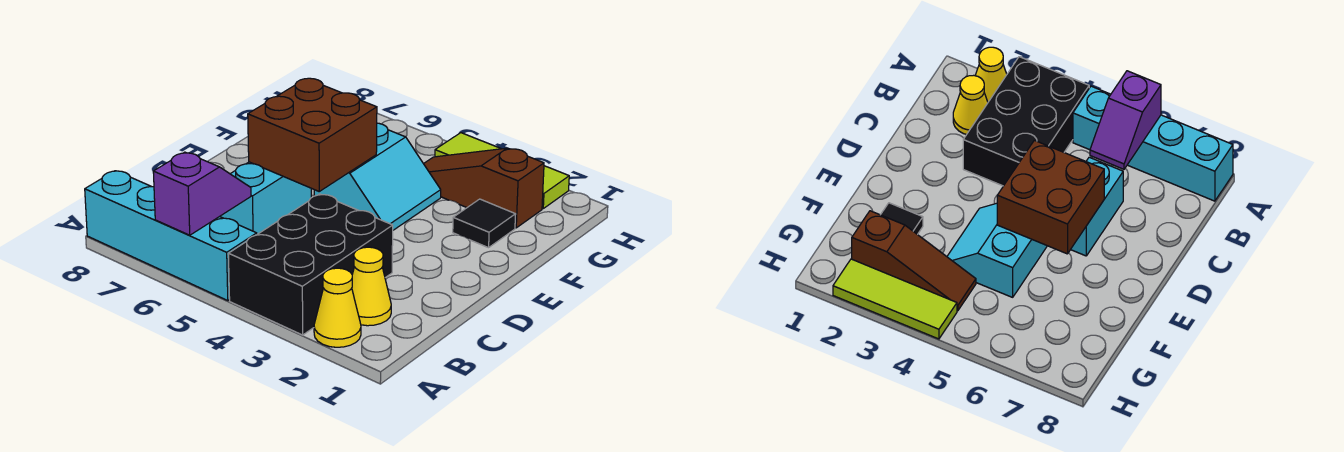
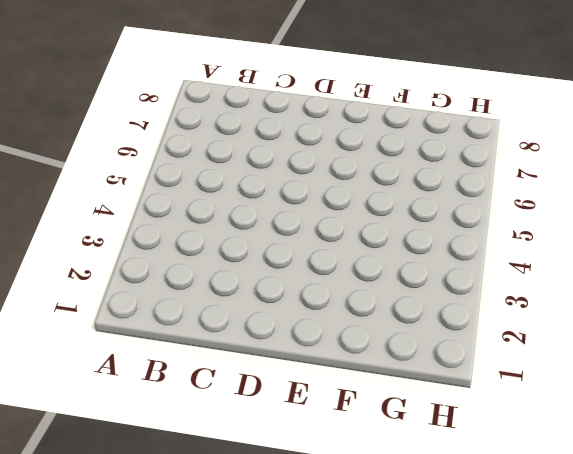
none -> yellow cone A2 level 1
none -> black brick A3:C4 level 1

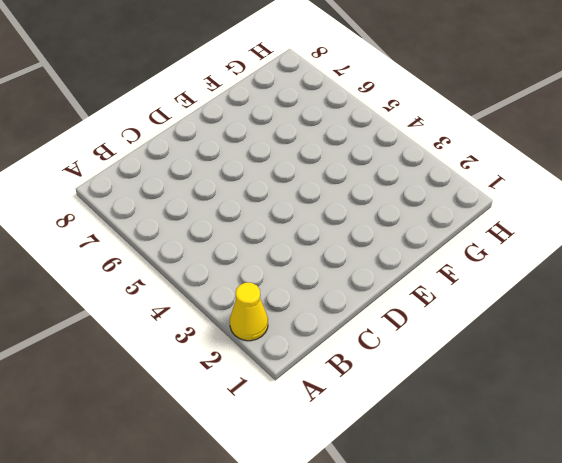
none -> black brick A3:C4 level 1
none -> cyan brick A5:A8 level 1

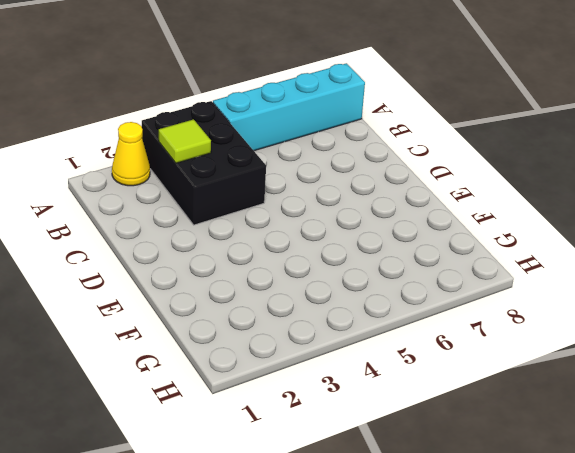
lime tile B3 level 2 -> none
none -> yellow cone B2 level 1
none -> cyan brick C6:D6 level 1

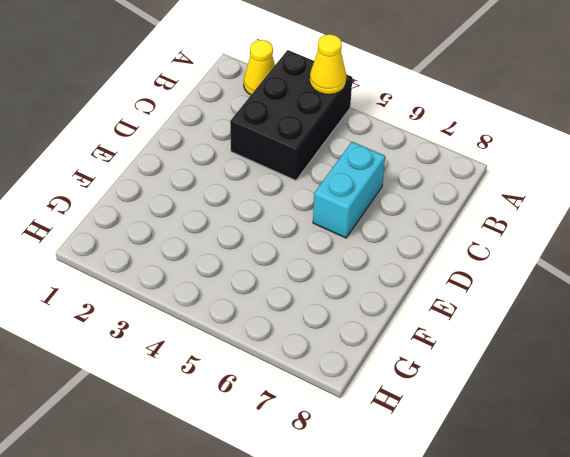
yellow cone A4 level 2 -> yellow cone B2 level 1
none -> cyan brick A5:A8 level 1
none -> cyan slope E4:F5 level 1 top 5

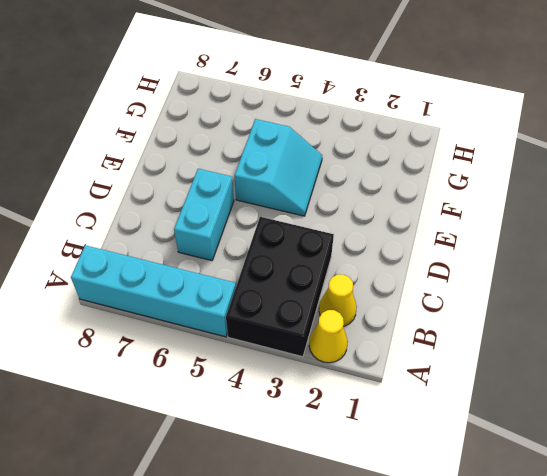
none -> black tile F2 level 1
none -> brown slope G2:G4 level 1 top 2

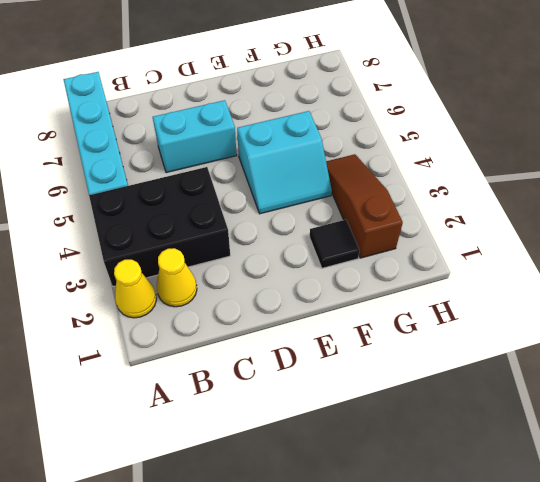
none -> lime tile H2:H4 level 1
none -> purple slope A6:B6 level 2 top A

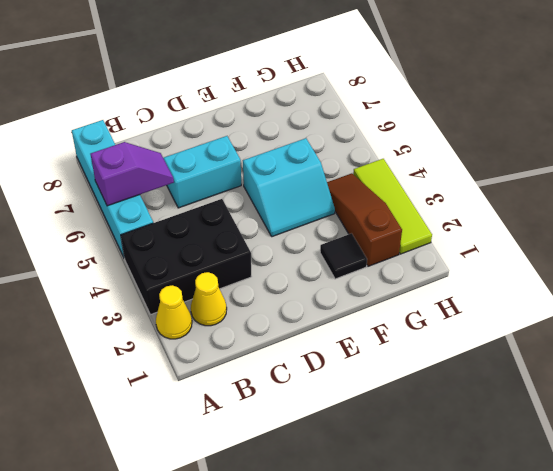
none -> brown brick D5:E6 level 2

